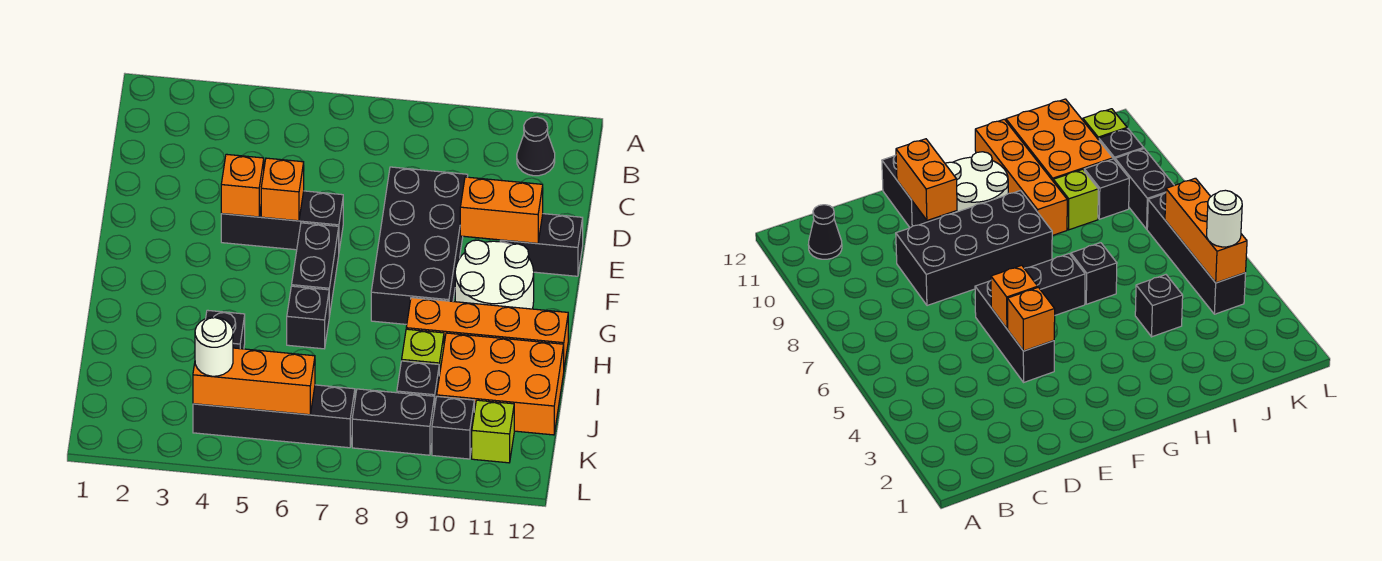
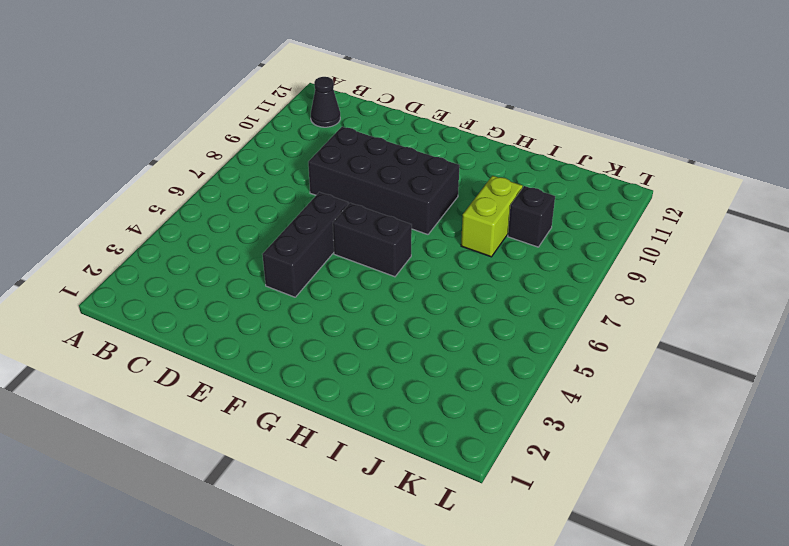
lime brick I8:I9 level 1 -> lime brick I9 level 1
none -> black brick E11:E12 level 1
none -> white round brick F10:G11 level 1
none -> black brick H6 level 1

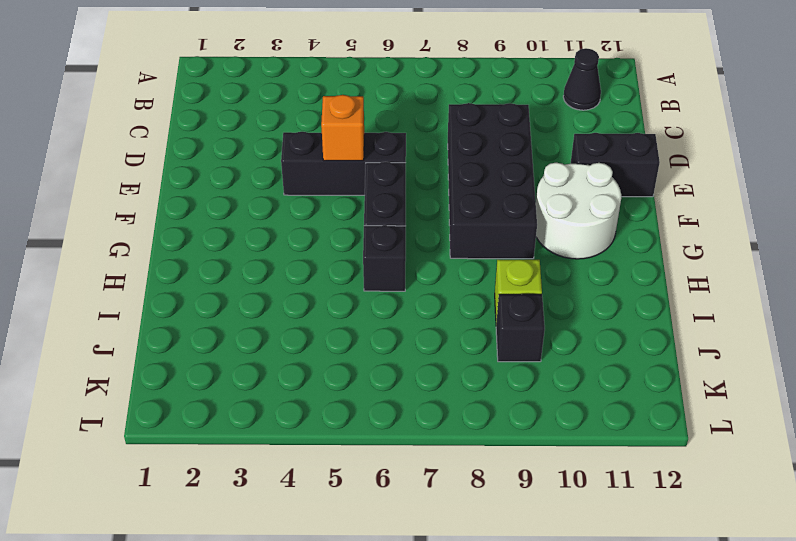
none -> orange brick H9:H12 level 1
none -> black brick I4 level 1
none -> orange brick I10:J12 level 1

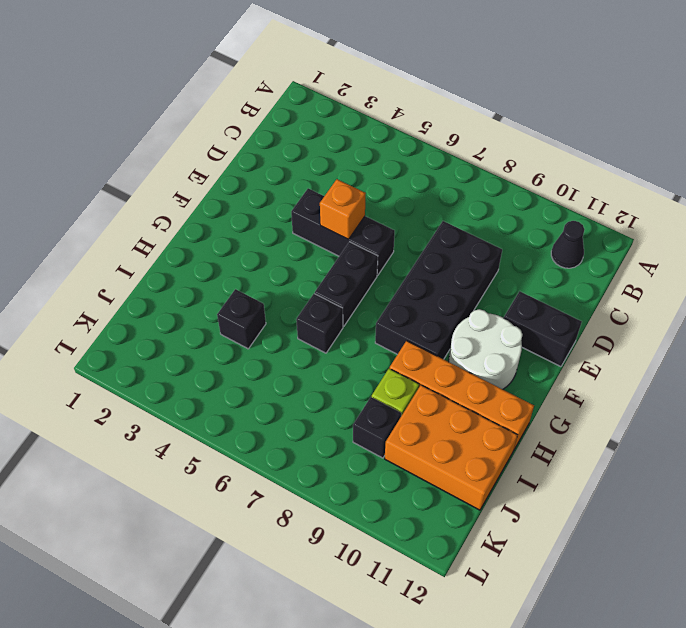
none -> black brick K4:K7 level 1
none -> black brick K8:K9 level 1
none -> black brick K10 level 1

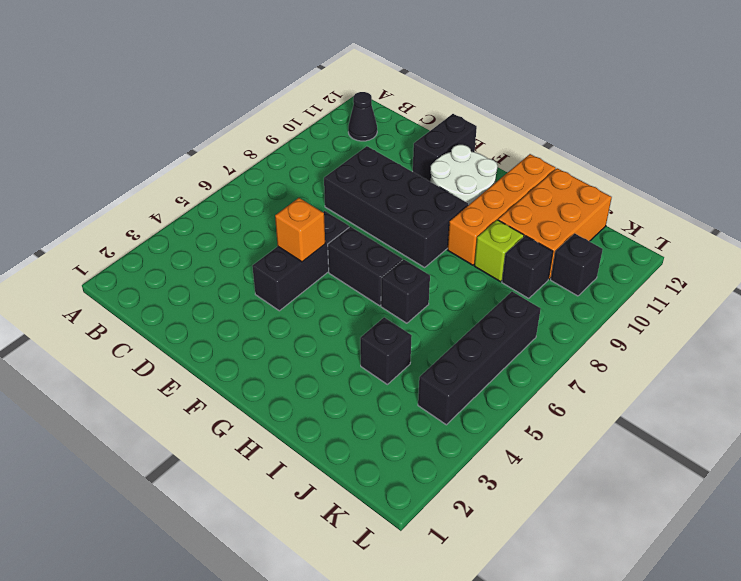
none -> black brick K8:K9 level 1
none -> lime brick K11 level 1
none -> orange brick E4 level 2

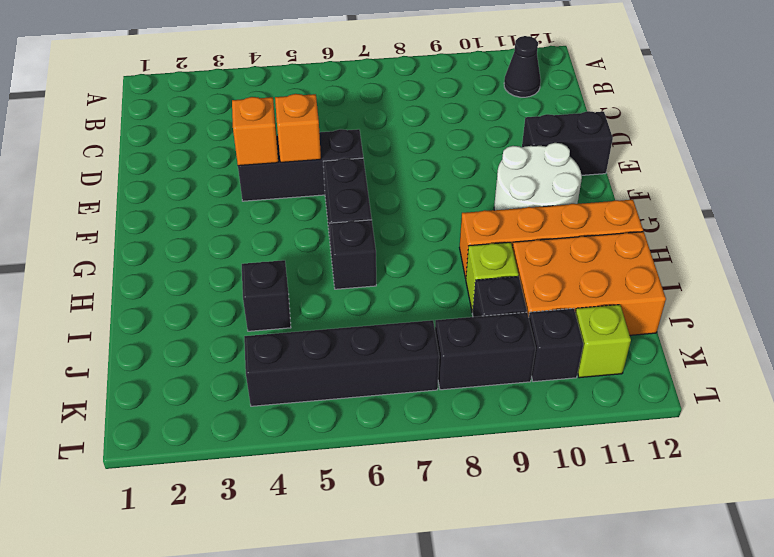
none -> black brick D8:G9 level 1
none -> orange brick E10:E11 level 2
none -> orange brick K4:K6 level 2

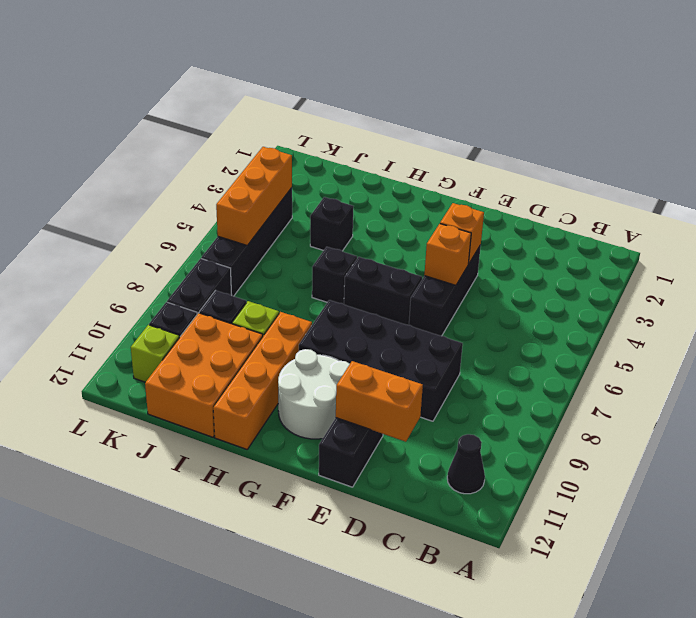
orange brick D11:E11 level 2 -> orange brick E10:E11 level 2
none -> white round brick K4 level 3

